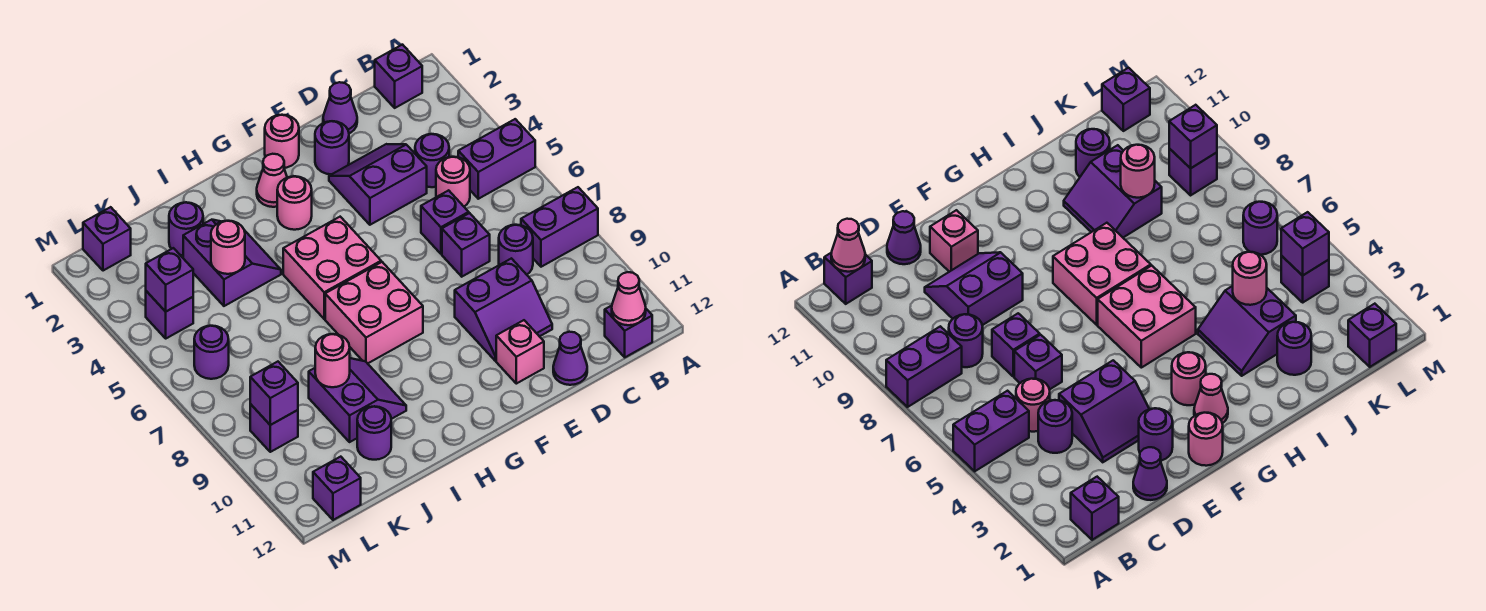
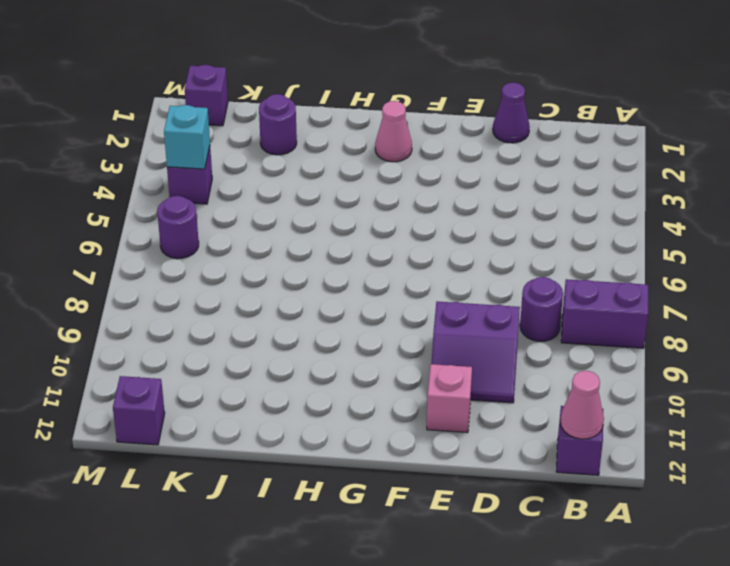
cyan brick L4 level 2 -> purple brick L4 level 2
none -> purple brick A5:B5 level 1
none -> purple brick B1 level 1
none -> purple round brick C4 level 1
none -> pink round brick C5 level 1

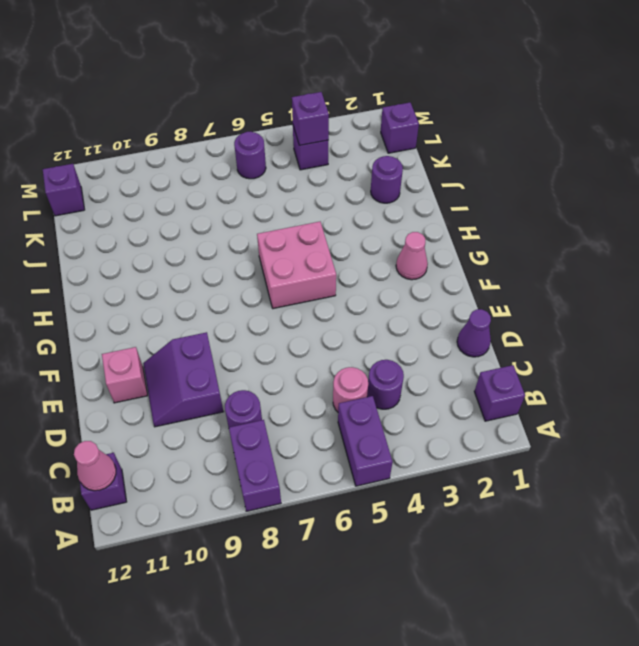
none -> purple slope D3:E4 level 1 top 4
none -> purple brick D6 level 1
none -> purple brick D7 level 1
none -> purple cone D12 level 1

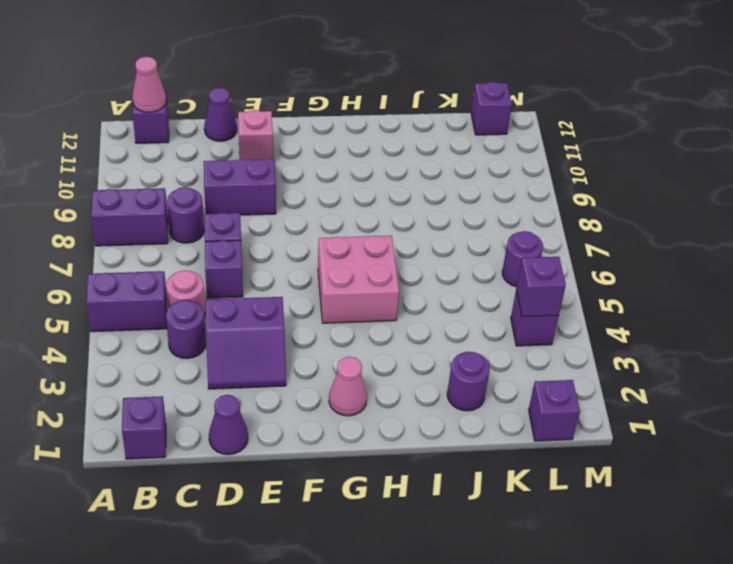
none -> purple round brick E2 level 1
none -> pink round brick F1 level 1
none -> pink round brick G3 level 1
none -> pink brick G7:H8 level 1

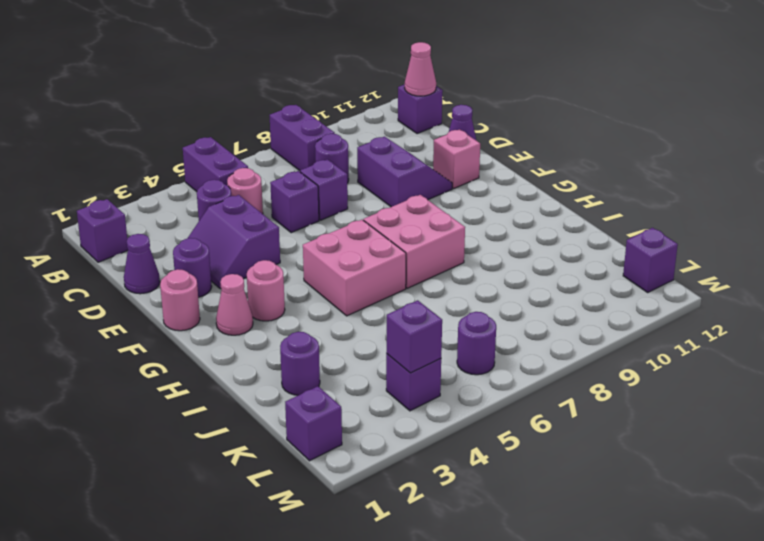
none -> purple slope I3:J4 level 1 top J
none -> purple slope I9:J10 level 1 top J
none -> purple round brick J11 level 1
none -> purple brick L9 level 1

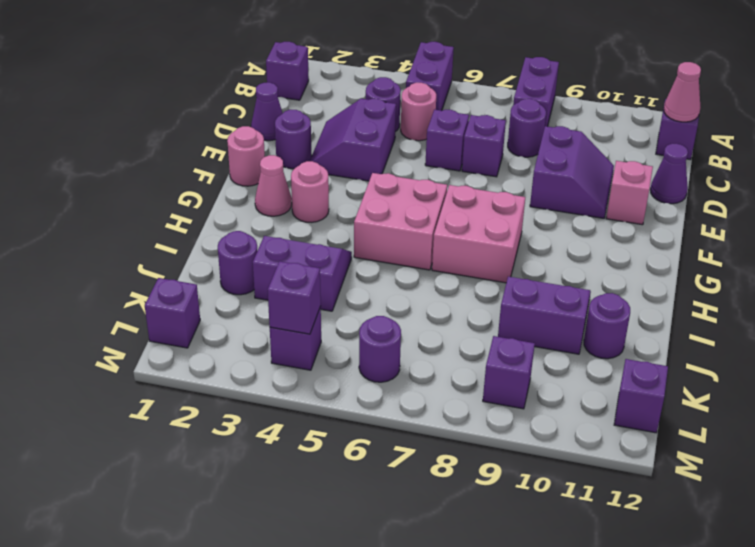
none -> pink round brick J4 level 2
none -> pink round brick J9 level 2
none -> purple brick L9 level 2

